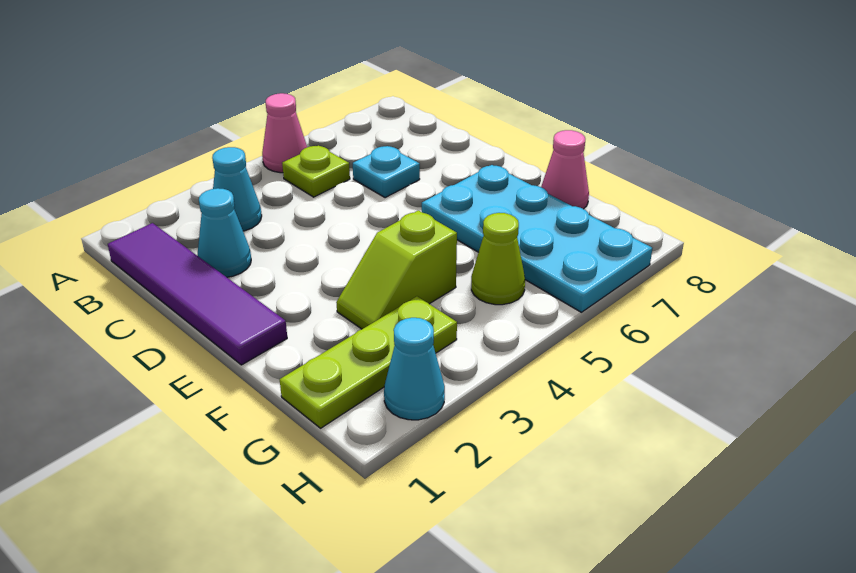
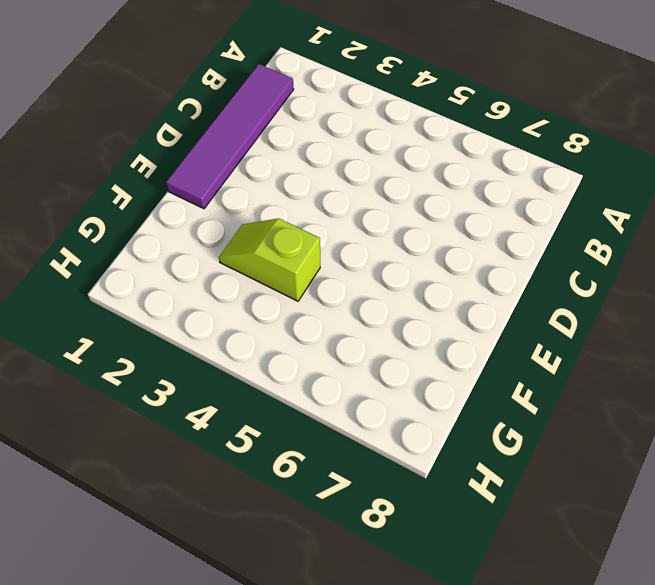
none -> pink cone A5 level 1
none -> cyan cone B3 level 1
none -> lime plate B5 level 1

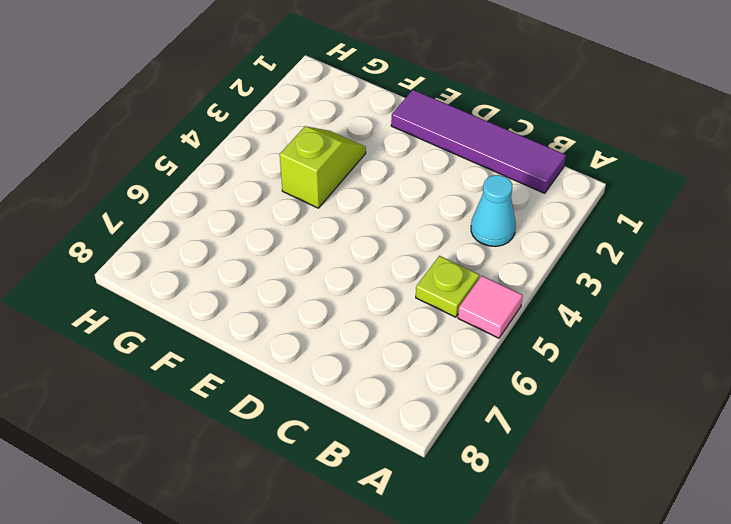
pink tile A5 level 1 -> pink cone A5 level 1
none -> cyan cone C2 level 1
none -> cyan plate C6 level 1
none -> cyan plate E6:H7 level 1

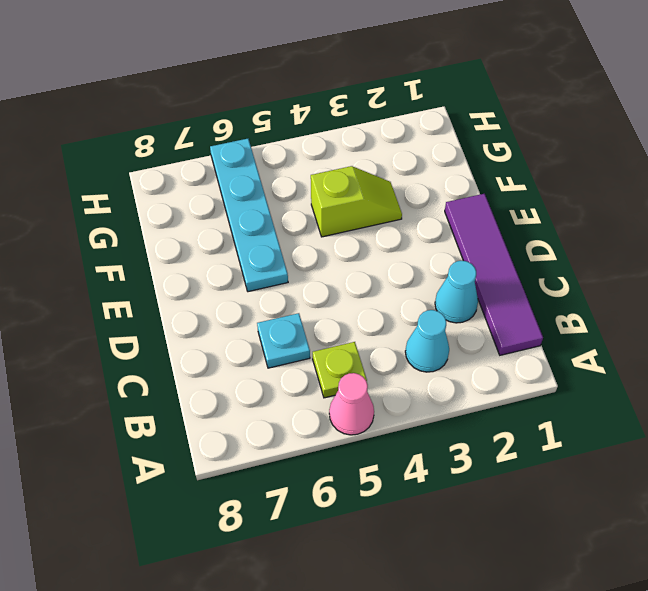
cyan plate E6:H6 level 1 -> cyan plate E6:H7 level 1
none -> pink cone F8 level 1
none -> lime plate G1:G3 level 1
none -> lime cone G5 level 1

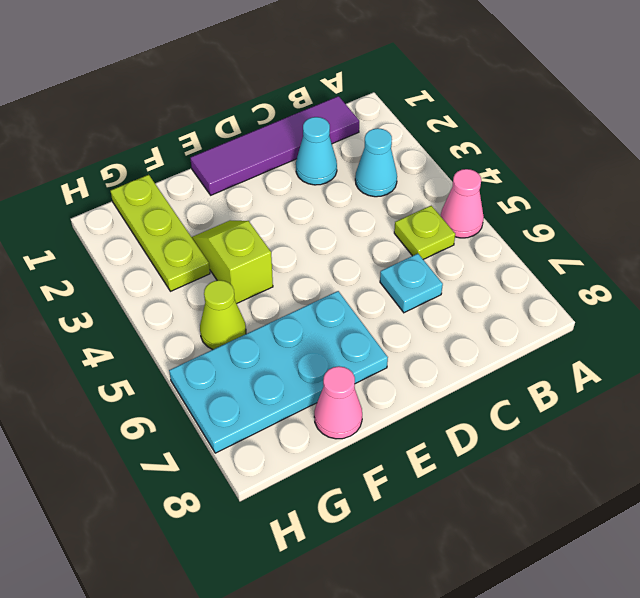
none -> cyan cone H2 level 1

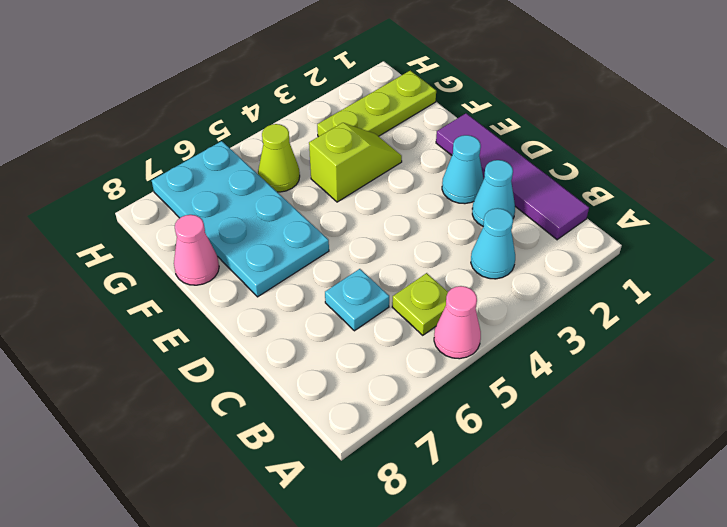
cyan cone D2 level 1 -> cyan cone H2 level 1

